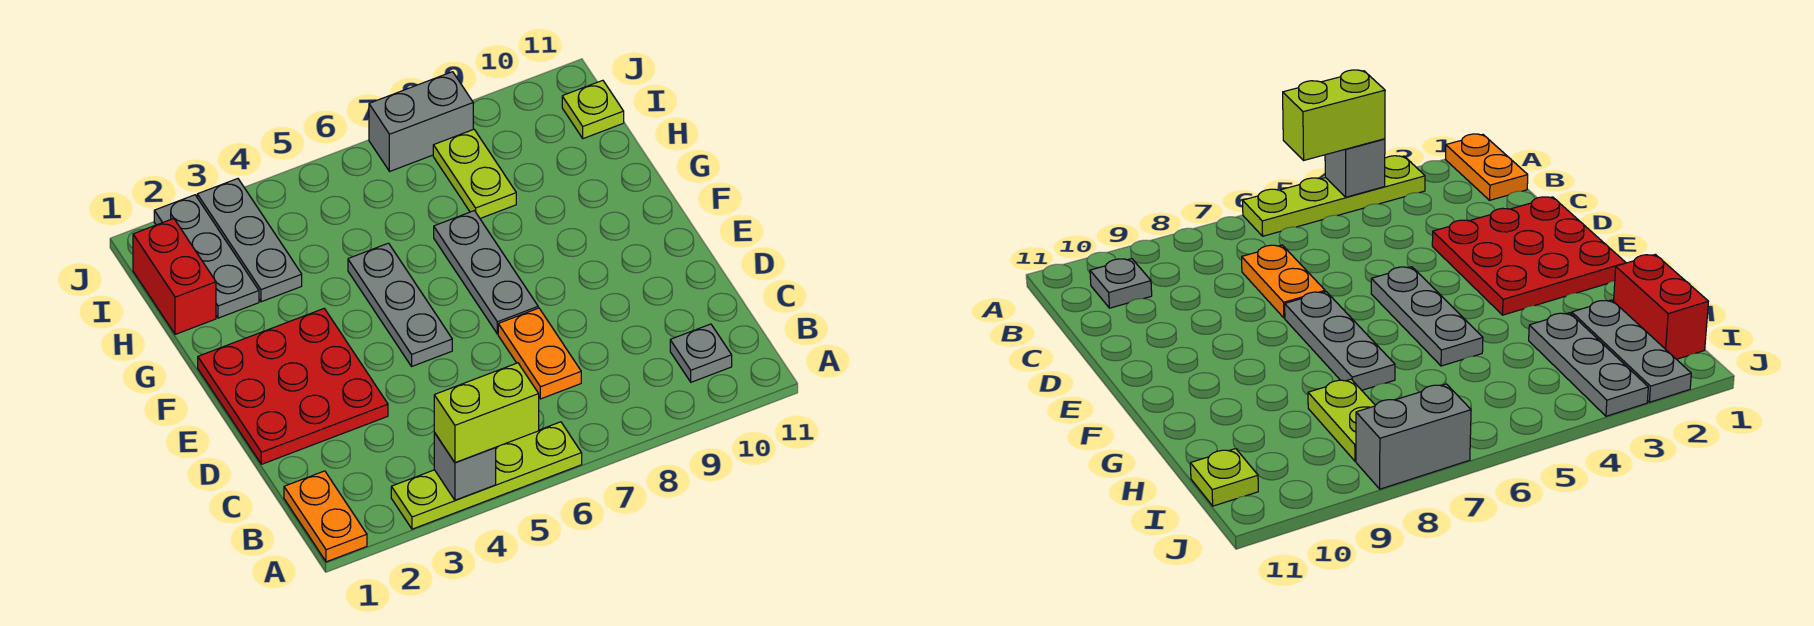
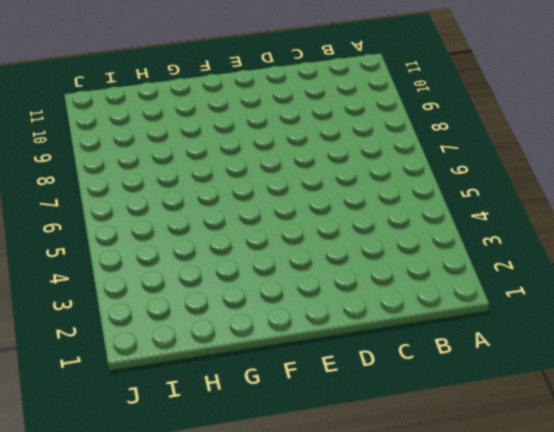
none -> orange plate A1:B1 level 1
none -> lime plate A3:A6 level 1
none -> grey plate B10 level 1

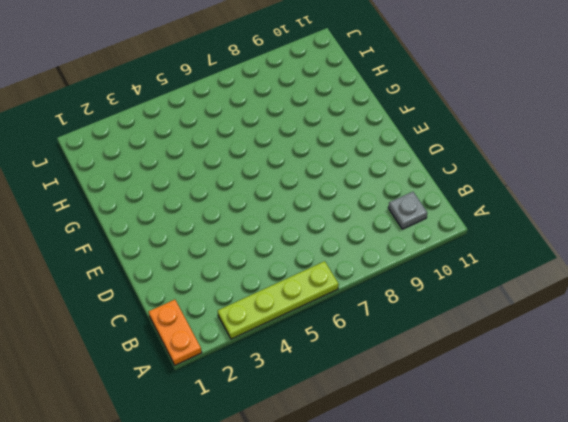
none -> orange plate C7:D7 level 1
none -> red plate D1:F3 level 1
none -> grey plate E5:G5 level 1

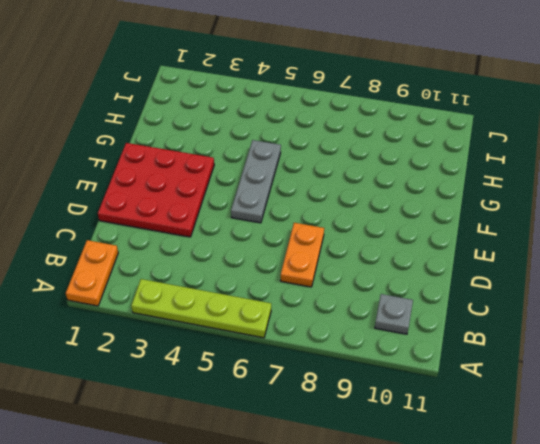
none -> grey plate E7:G7 level 1
none -> red brick H1:I1 level 1
none -> grey plate H2:J2 level 1

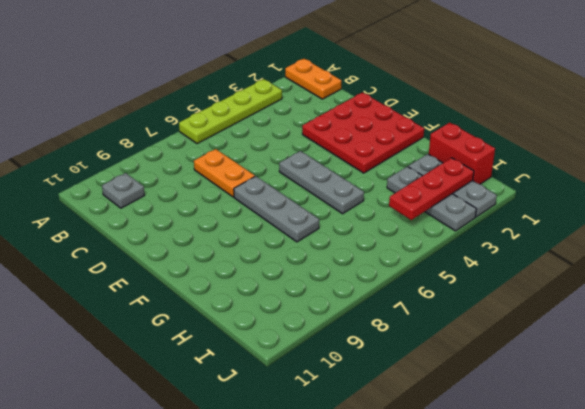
red plate I2:I4 level 2 -> none
none -> lime plate H8:I8 level 1
none -> lime plate I11 level 1
none -> grey brick J7:J8 level 1

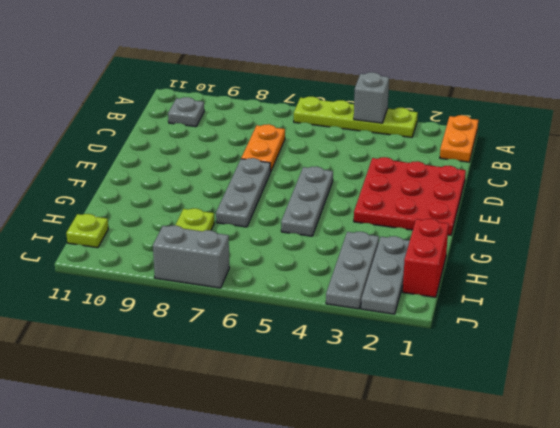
none -> lime brick A4:A5 level 3

